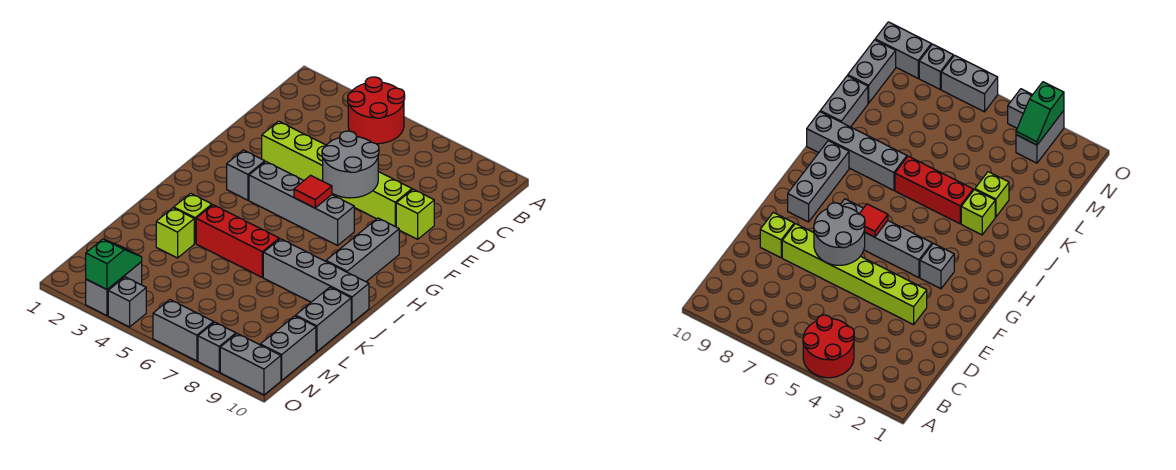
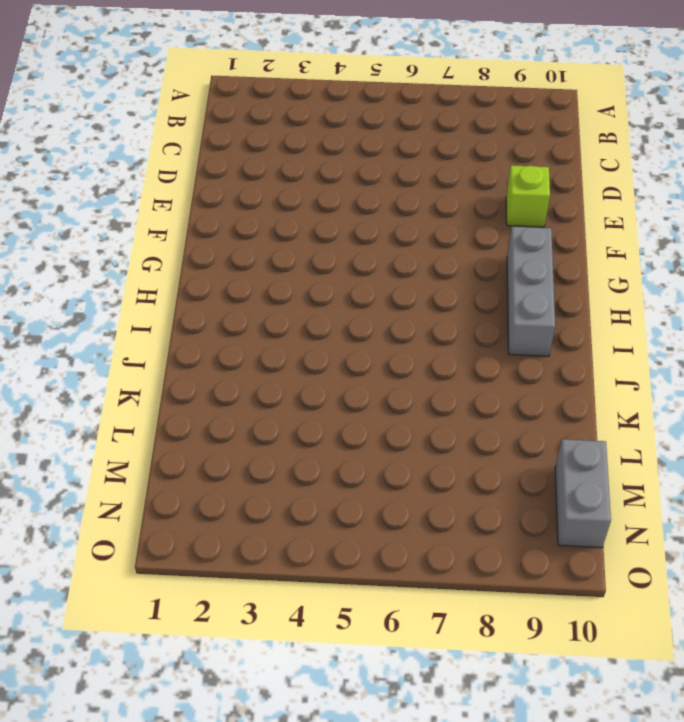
none -> red round brick A4:B5 level 1
none -> lime brick E3:E8 level 1
none -> grey brick G3 level 1

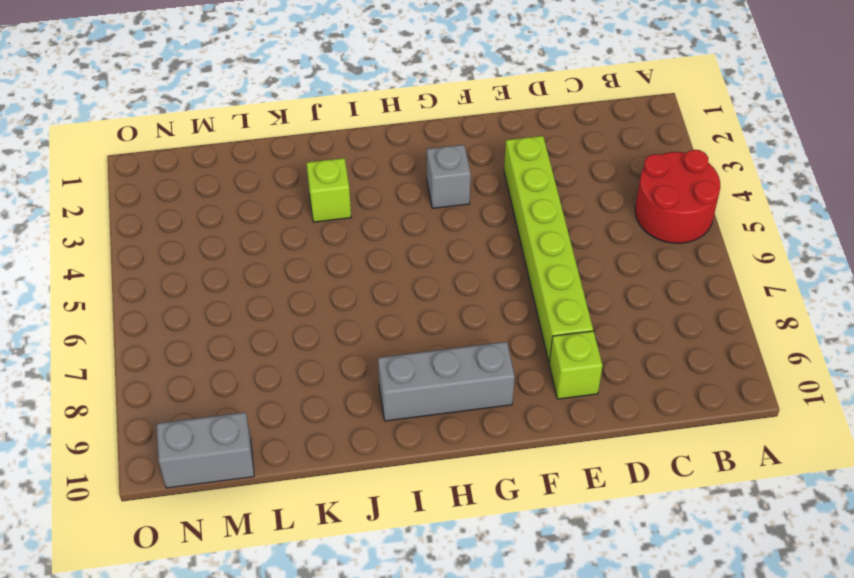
none -> grey brick G4:G7 level 1
none -> red brick J4:J6 level 1
none -> grey brick J7:J10 level 1

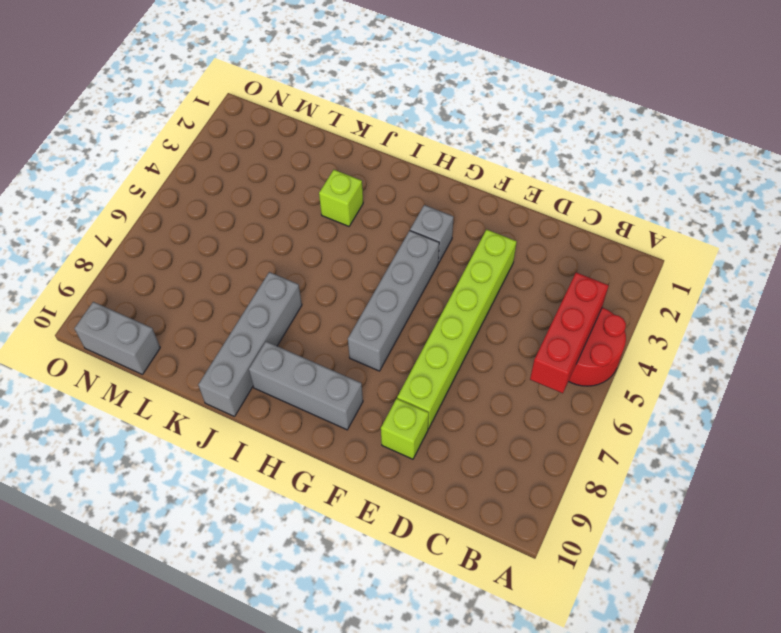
red brick B4:B6 level 2 -> red brick J4:J6 level 1
none -> lime brick K3 level 1
none -> grey brick K10:L10 level 1
none -> grey brick N3:O3 level 1

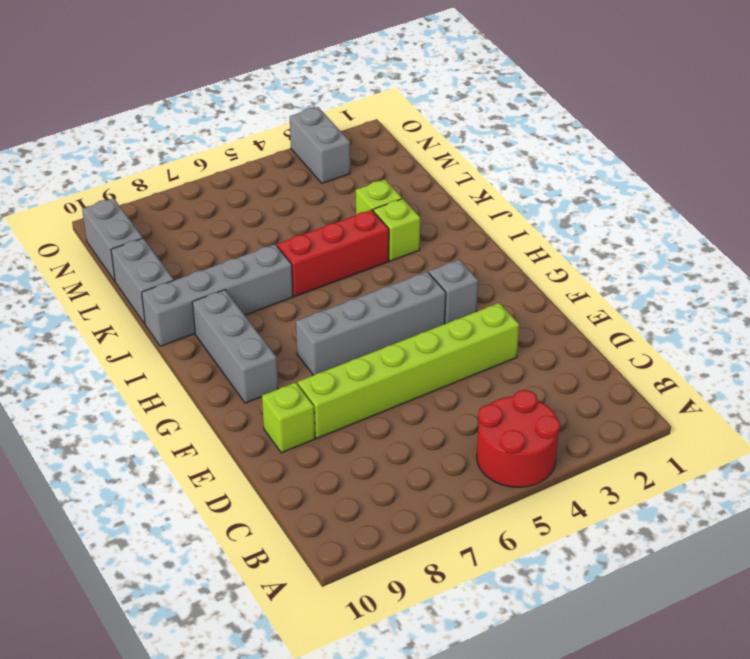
none -> grey brick O4 level 1
none -> grey brick O6:O7 level 1
none -> grey brick O8 level 1

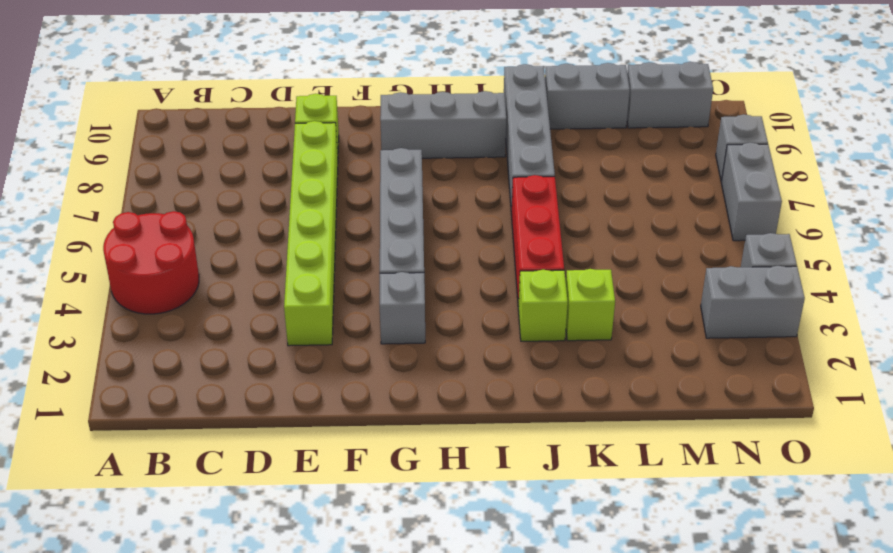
none -> grey brick O9:O10 level 1
none -> grey round brick E6:F7 level 2
none -> red tile G6 level 2

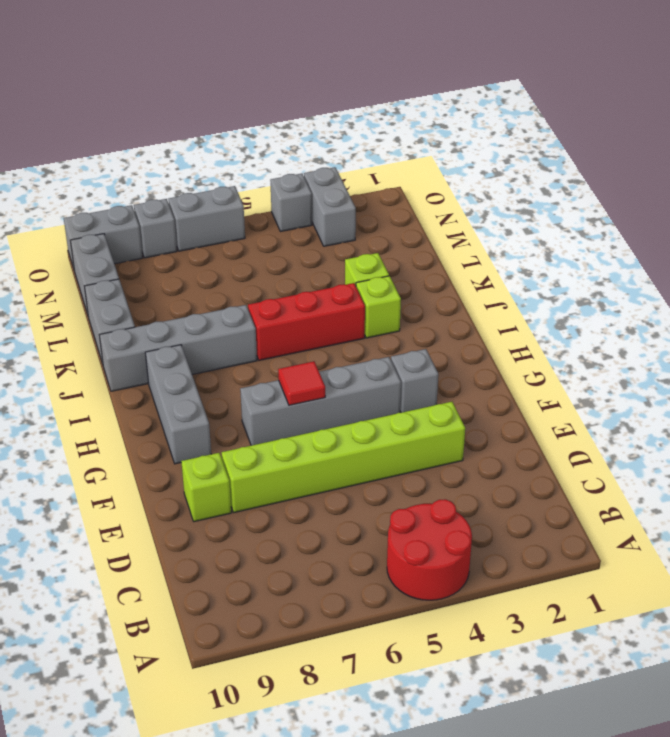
none -> grey round brick E6:F7 level 2
none -> green slope N3:O3 level 2 top O

